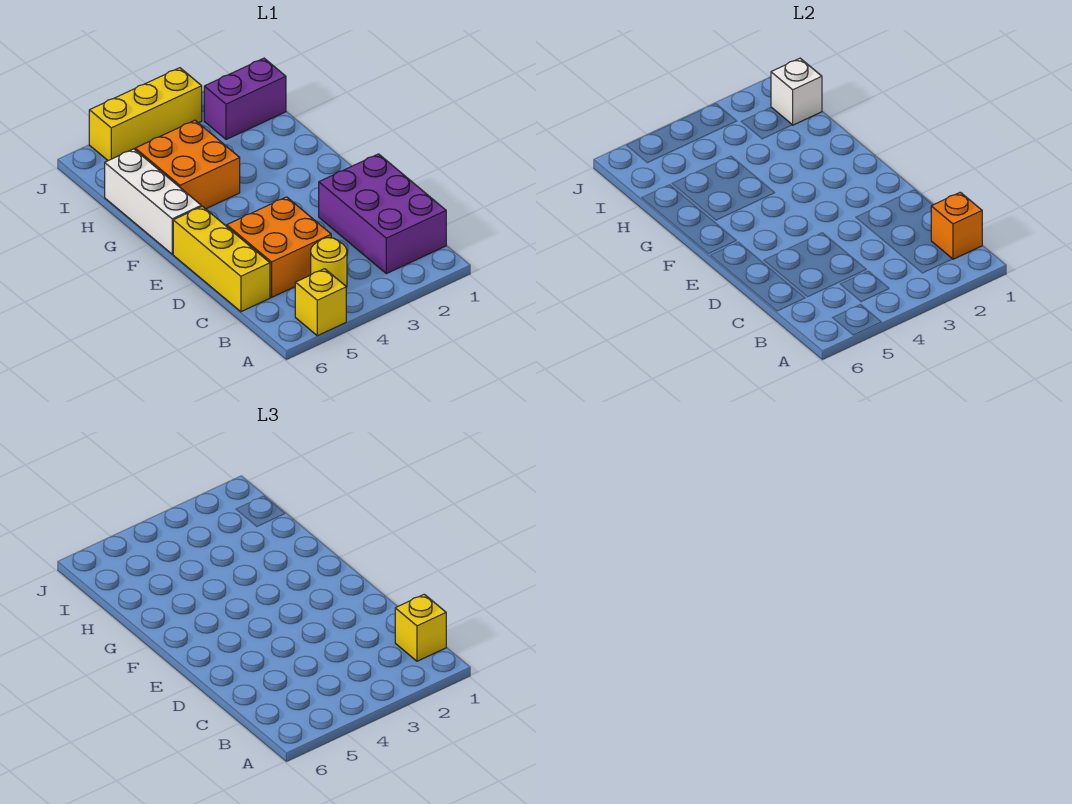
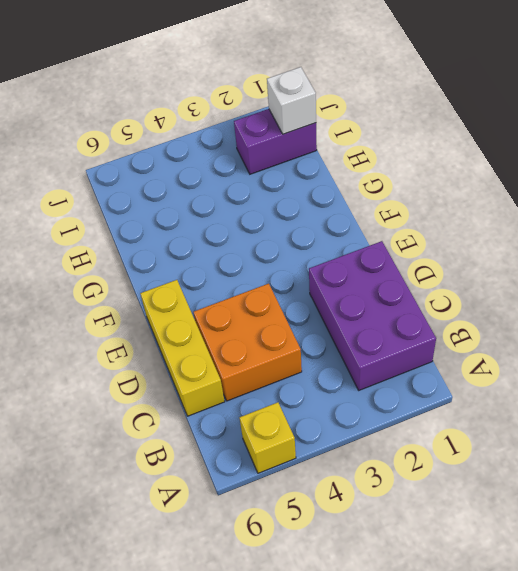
none -> yellow round brick B4 level 1
none -> white brick F6:H6 level 1
none -> orange brick G4:H5 level 1

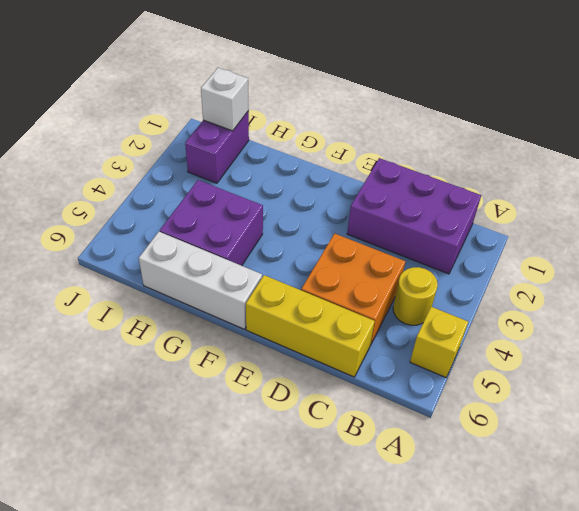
purple brick G4:H5 level 1 -> orange brick G4:H5 level 1
none -> yellow brick J3:J5 level 1
none -> orange brick B1 level 2
none -> yellow brick B1 level 3

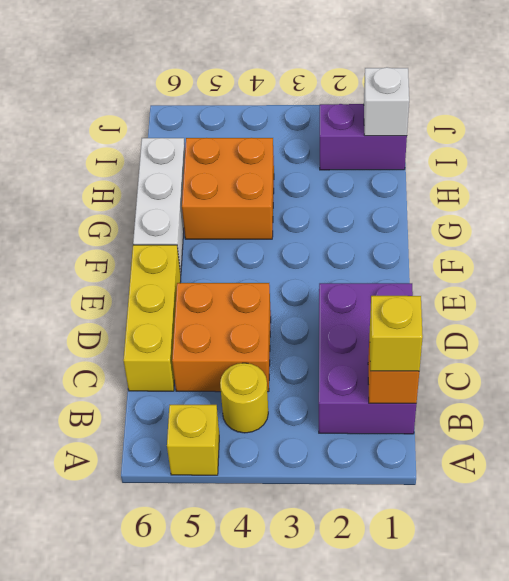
none -> yellow brick J3:J5 level 1

